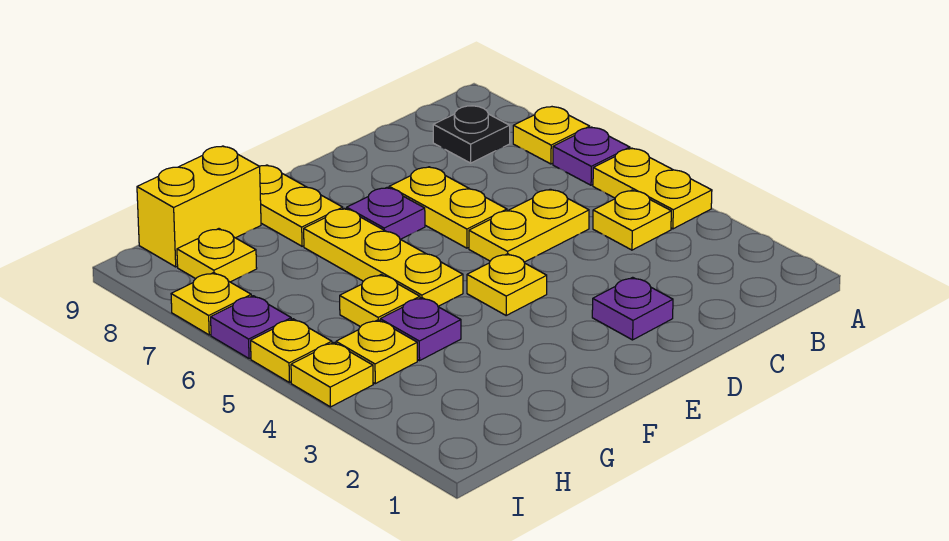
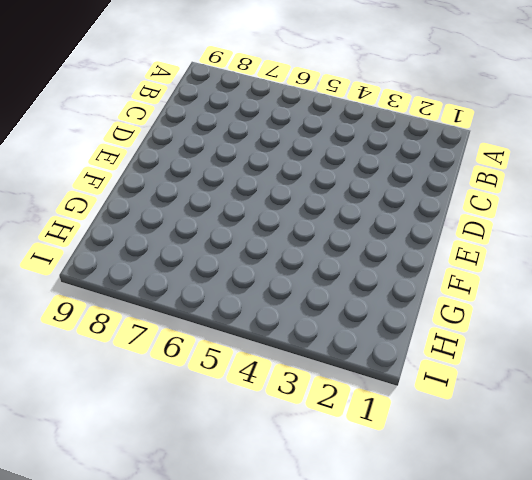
none -> yellow plate A4:A5 level 1
none -> purple plate A6 level 1
none -> yellow plate A7 level 1

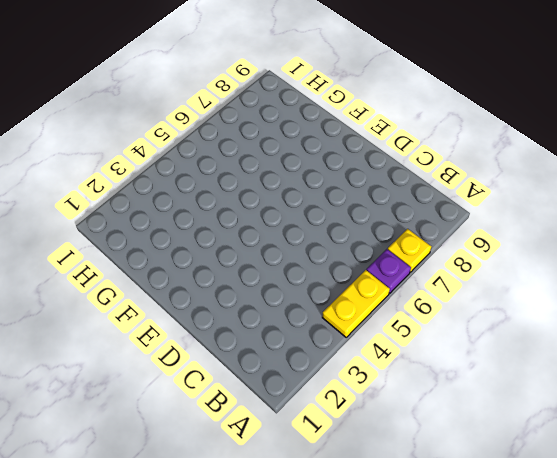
none -> yellow plate B4 level 1
none -> black plate B8 level 1
none -> yellow plate C5:D5 level 1

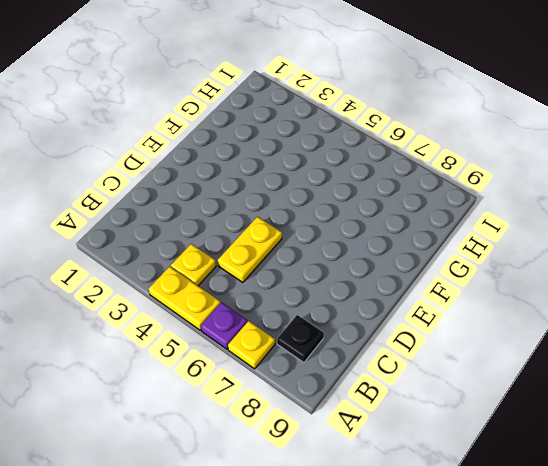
none -> purple plate D2 level 1
none -> yellow plate D6:D7 level 1
none -> yellow plate E4 level 1

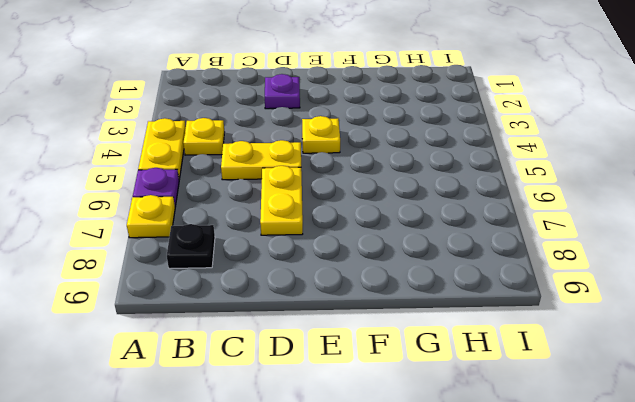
none -> purple plate E7 level 1
none -> yellow plate F5:F7 level 1
none -> yellow plate F8:F9 level 1

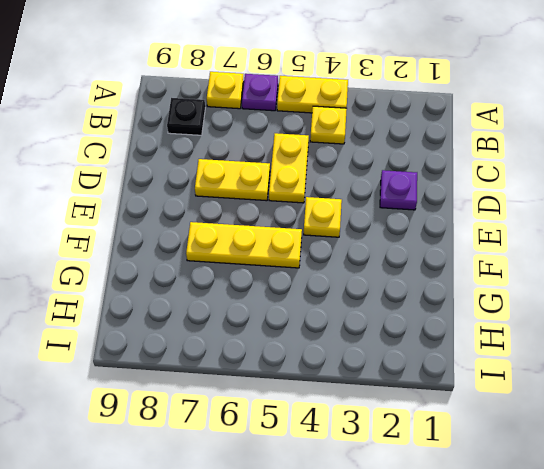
none -> purple plate E7 level 1
none -> yellow plate F8:F9 level 1
none -> purple plate G4 level 1

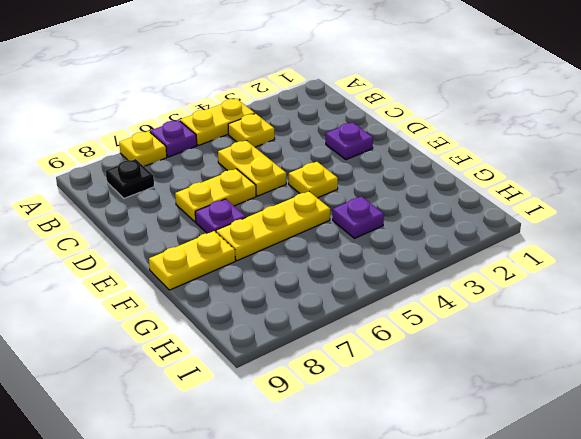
none -> yellow plate G5 level 1
none -> yellow brick G9:H9 level 1
none -> yellow plate H4 level 1

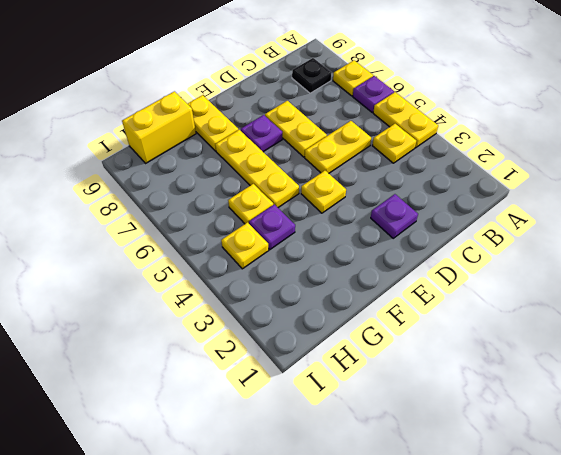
none -> yellow plate H8 level 1
none -> yellow plate I4 level 1
none -> yellow plate I5 level 1

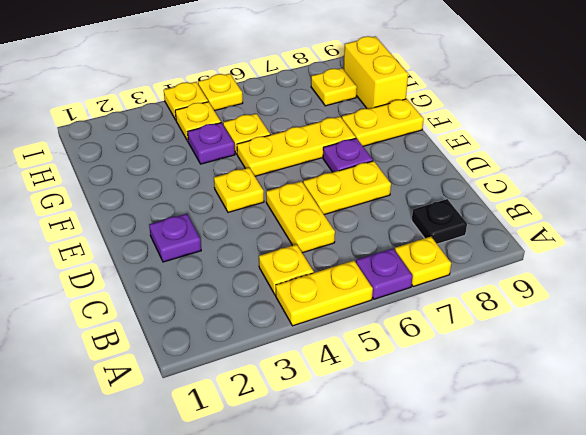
none -> purple plate I6 level 1
none -> yellow plate I7 level 1

